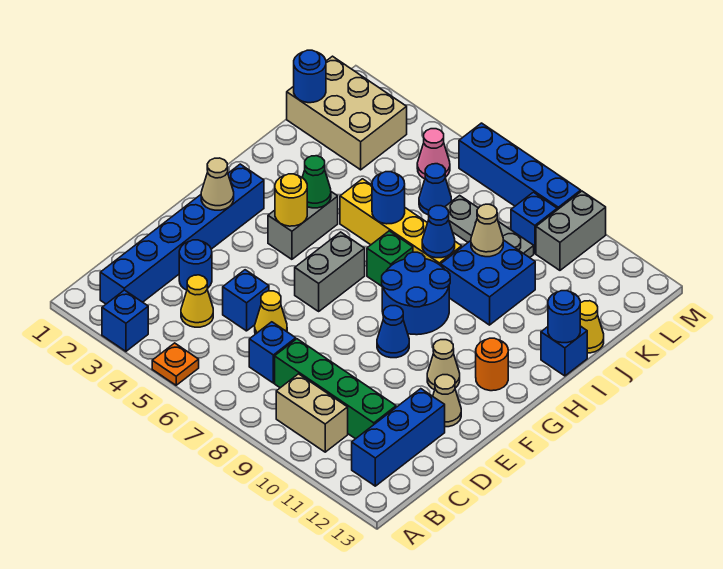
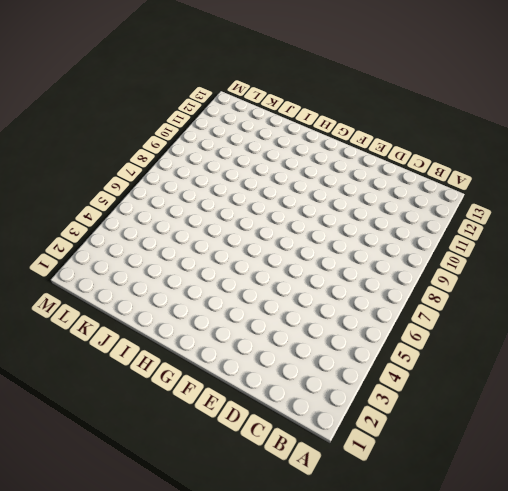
none -> blue brick A3 level 1
none -> orange plate A5 level 1
none -> blue brick B2:G2 level 1
none -> tan brick B9:B10 level 1

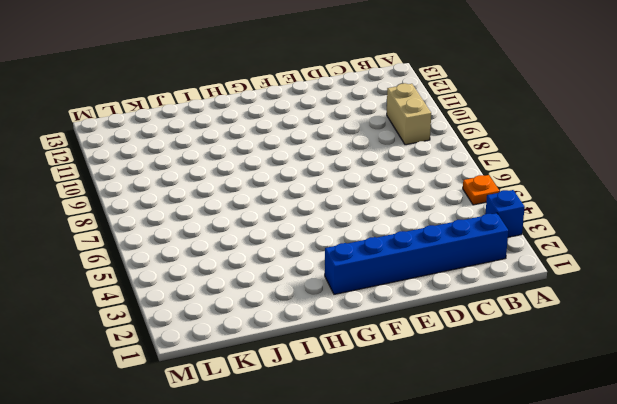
none -> blue brick B12:D12 level 1
none -> yellow cone C4 level 1
none -> blue brick C7 level 1
none -> green brick C8:C11 level 1

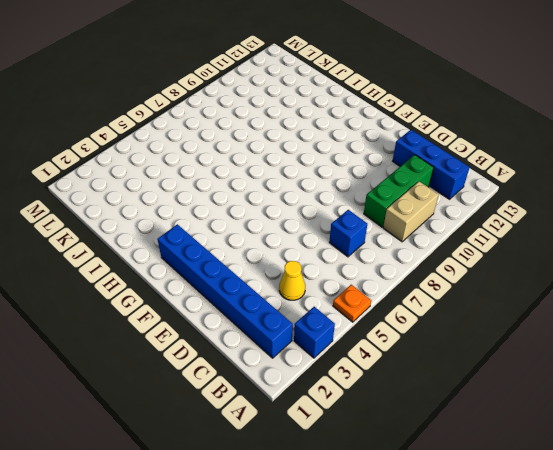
green brick C9:C11 level 1 -> green brick C8:C11 level 1
none -> blue round brick D3 level 1
none -> blue brick D5 level 1
none -> yellow cone D6 level 1
none -> tan cone E12 level 1

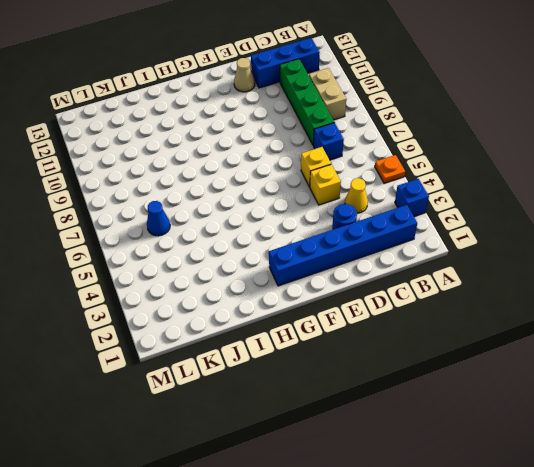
yellow brick D5 level 1 -> blue brick D5 level 1
yellow brick D6 level 1 -> yellow cone D6 level 1
none -> grey brick F6:G6 level 1
none -> blue cone F9 level 1
none -> tan cone F11 level 1
none -> grey brick G4:H4 level 1

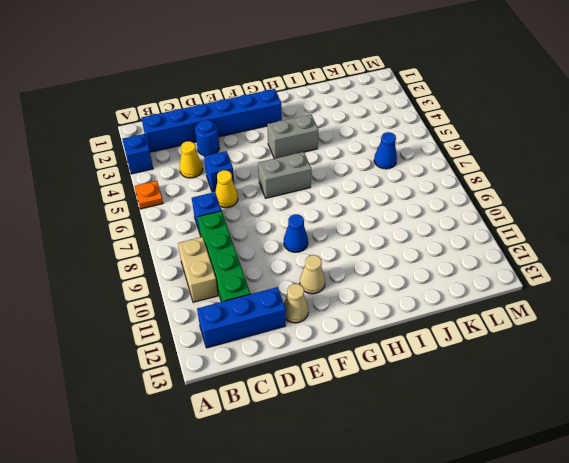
none -> blue round brick G8:H9 level 1
none -> orange round brick G12 level 1
none -> green brick H7 level 1
none -> yellow brick I5:I8 level 1

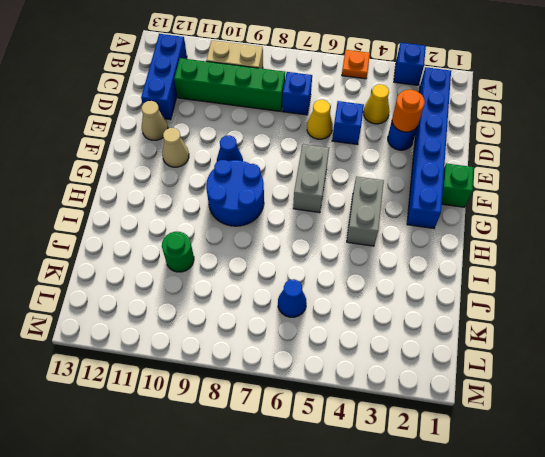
orange round brick D3 level 2 -> orange round brick G12 level 1
green brick F1 level 1 -> green brick H7 level 1
green round brick J10 level 1 -> blue brick I9:J10 level 1
none -> yellow brick I5:I8 level 1
none -> blue brick I13 level 1
none -> yellow cone J13 level 1
none -> tan brick K1:L3 level 1

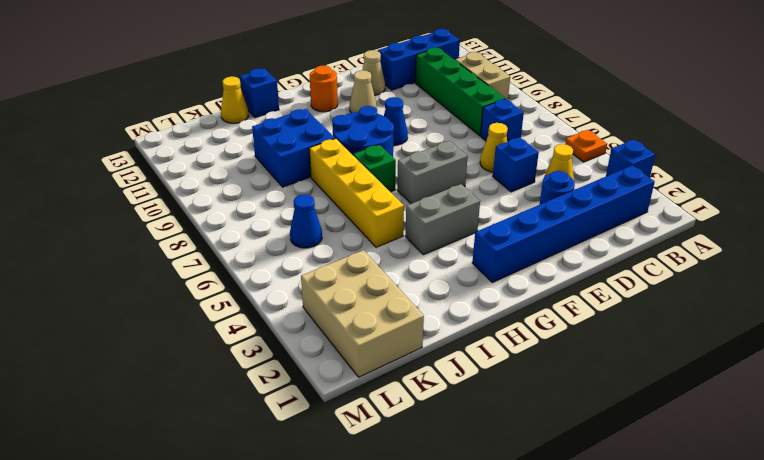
none -> grey plate K7:K9 level 1
none -> pink cone L5 level 1
none -> blue brick L9 level 1
none -> grey brick L10:M10 level 1

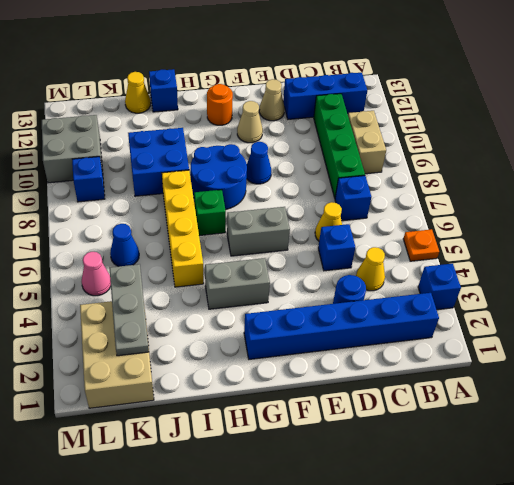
grey plate K2:K4 level 2 -> grey plate K7:K9 level 1
grey brick L10:M11 level 1 -> grey brick L10:M10 level 1
none -> blue brick M6:M9 level 1
none -> tan cone F2 level 2
none -> yellow round brick G4 level 2
none -> green cone H4 level 2

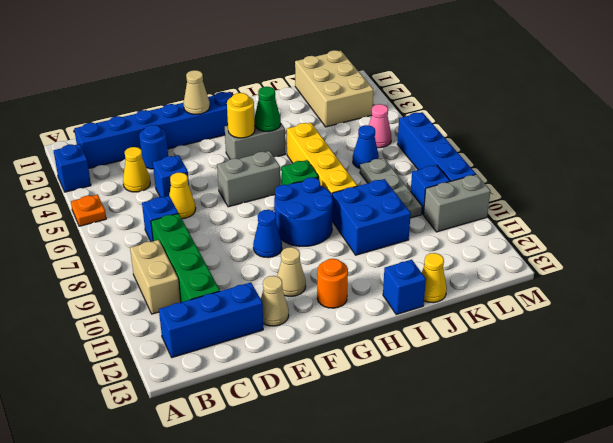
none -> blue round brick I6 level 2
none -> blue cone I8 level 2
none -> blue round brick I13 level 2
none -> tan cone J9 level 2

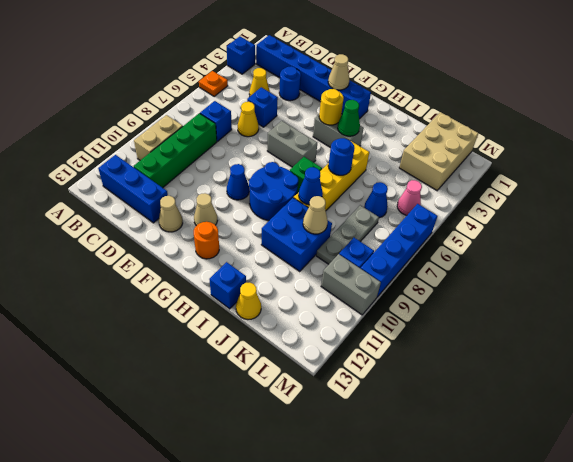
none -> blue round brick I13 level 2
none -> blue round brick K1 level 2

